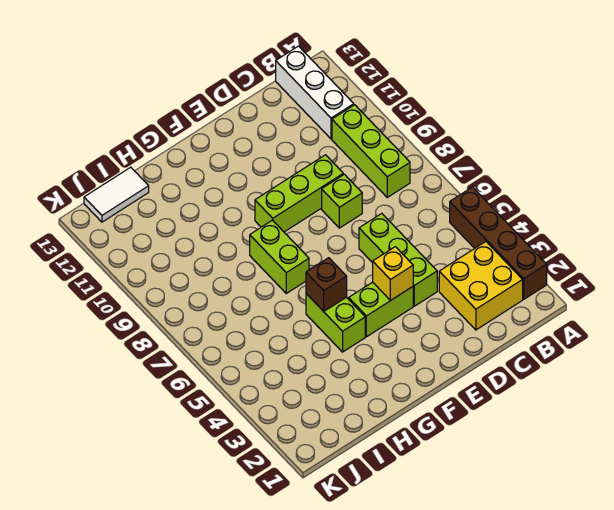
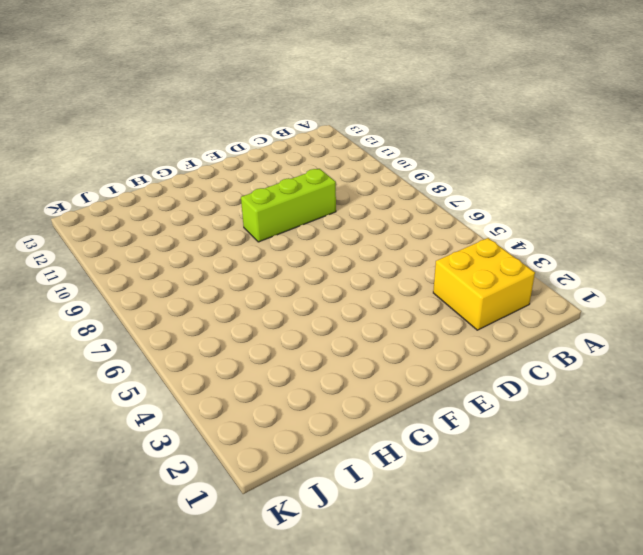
none -> brown brick A2:A5 level 1
none -> lime brick B8:B10 level 1
none -> white brick B11:B13 level 1

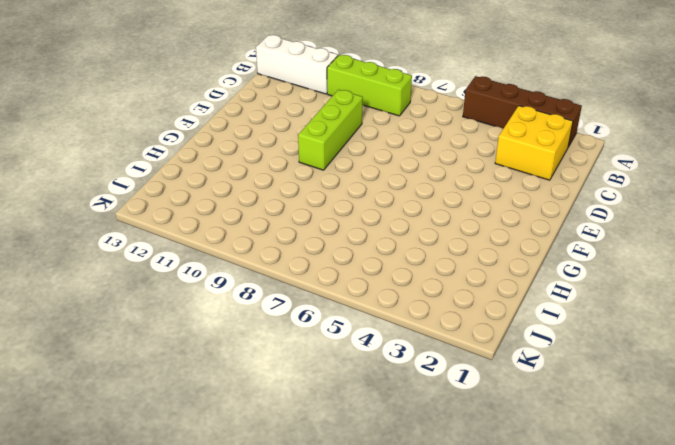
none -> lime brick D4:D6 level 1
none -> lime brick D8 level 1
none -> lime brick E4:F4 level 1

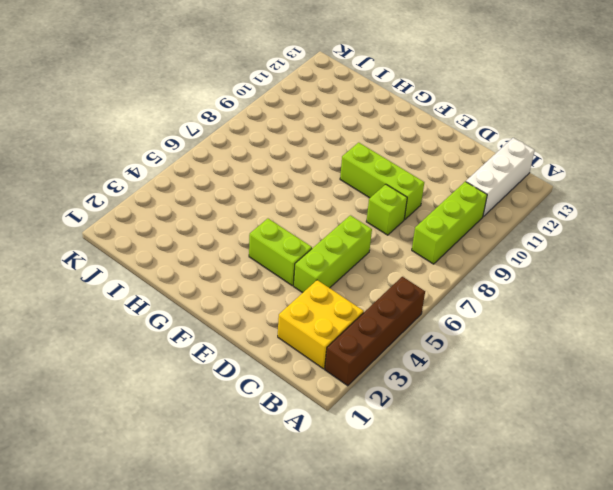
none -> lime brick G4:G5 level 1
none -> lime brick G7:G8 level 1
none -> white tile I13:J13 level 1

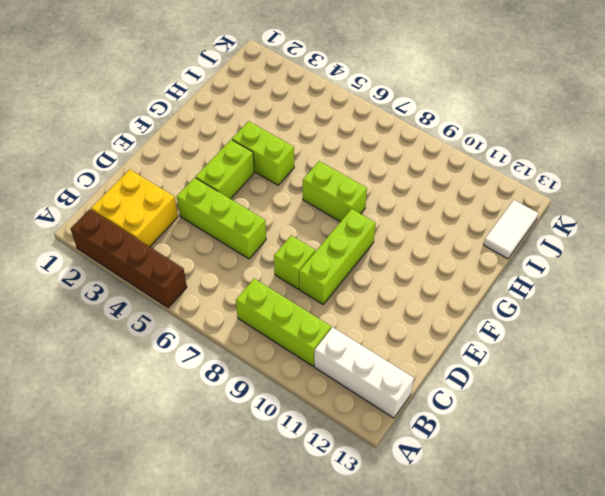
none -> yellow brick E4 level 2
none -> brown brick G5 level 2

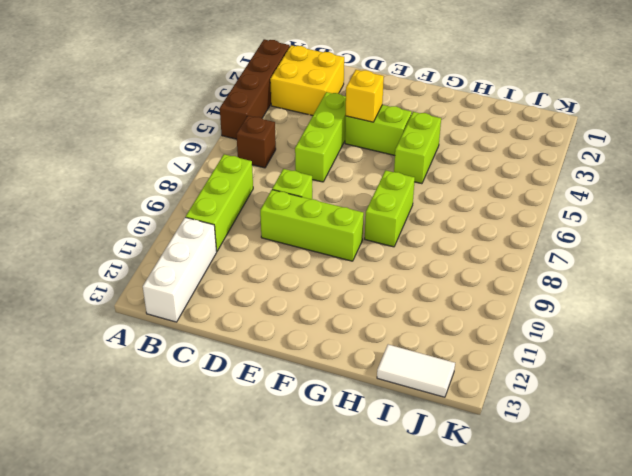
brown brick B6 level 1 -> brown brick G5 level 2

